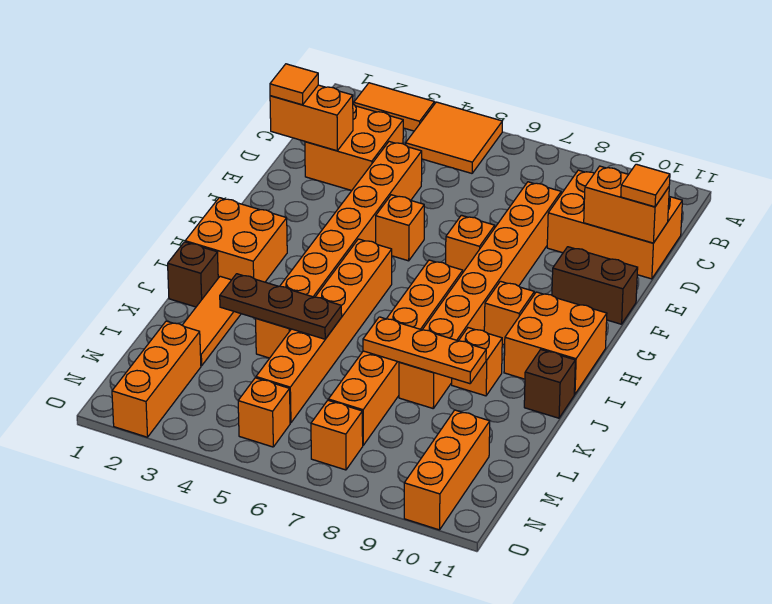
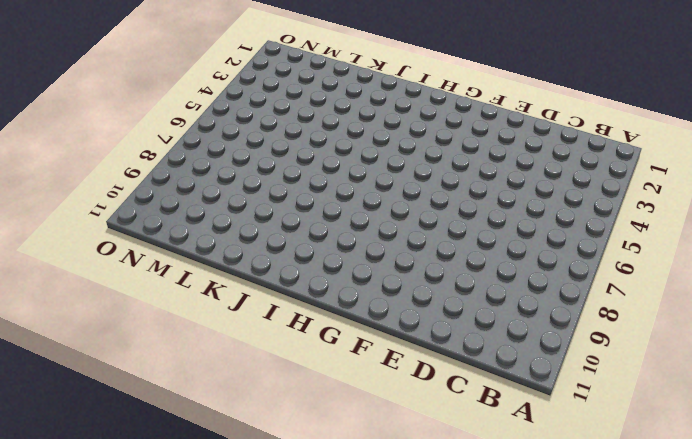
none -> orange tile A2:A3 level 1
none -> orange tile A4:B5 level 1
none -> orange brick C2:D3 level 1

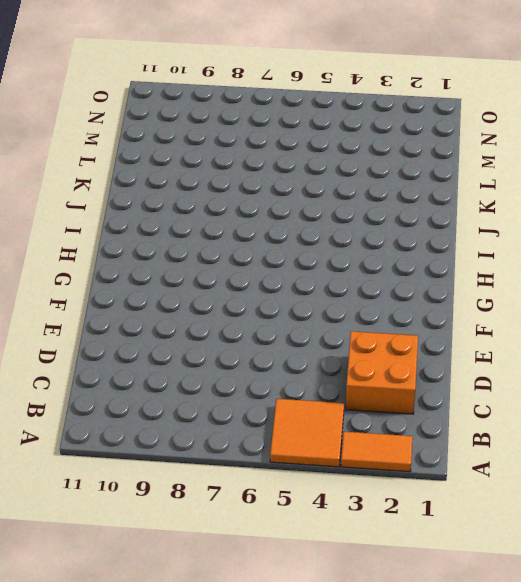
none -> orange brick C9:D11 level 1
none -> orange brick D4:K4 level 1
none -> orange brick D8:K8 level 1

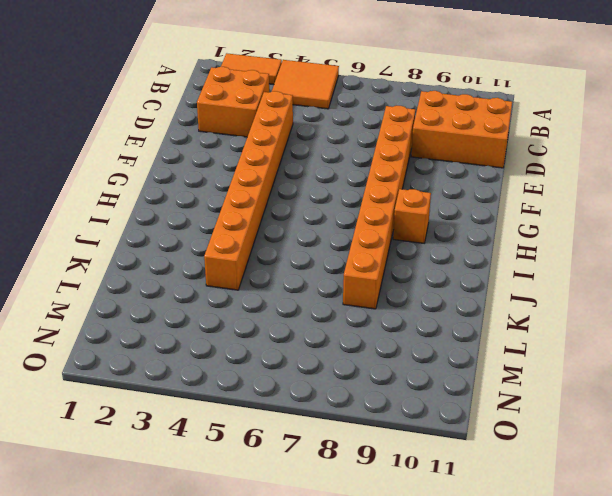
none -> orange brick F5 level 1
none -> orange brick F7 level 1
none -> brown brick F10:F11 level 1

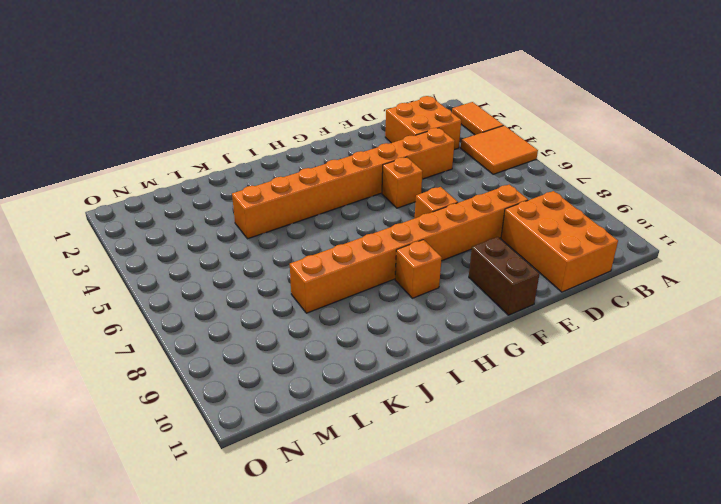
none -> orange brick H1:I2 level 1
none -> orange brick H5:M5 level 1
none -> orange brick H7:M7 level 1

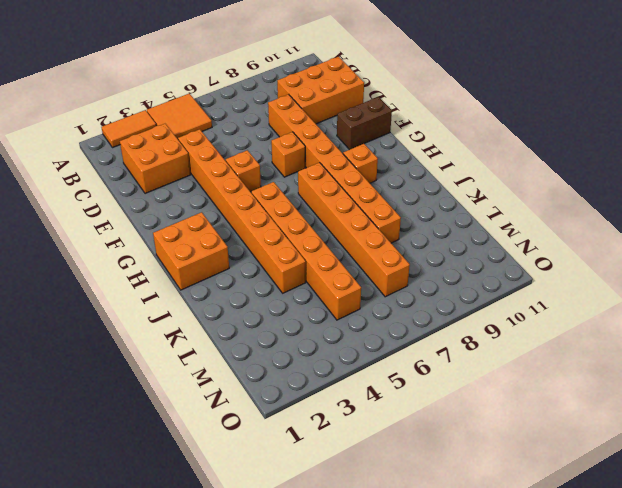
none -> orange brick H10:I11 level 1
none -> brown brick J1 level 1
none -> orange tile J2:L2 level 1

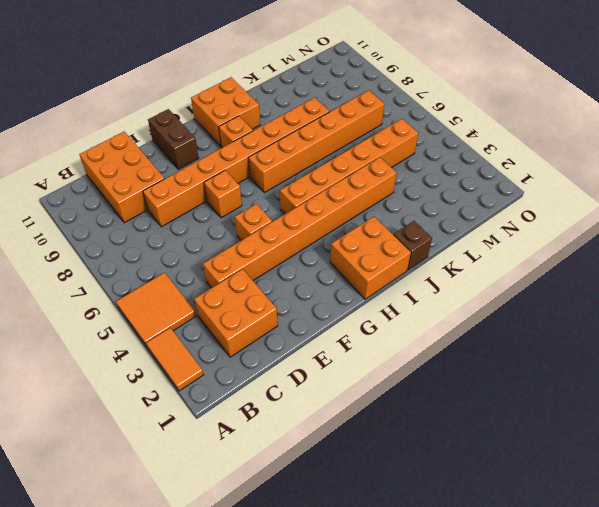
none -> orange tile J2:L2 level 1
none -> orange brick J9 level 1
none -> brown brick J11 level 1

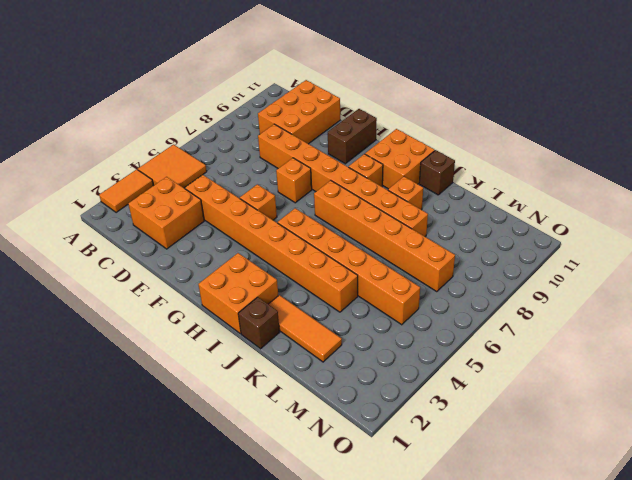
none -> orange brick M2:O2 level 1
none -> orange brick M10:O10 level 1
none -> orange brick N5 level 1

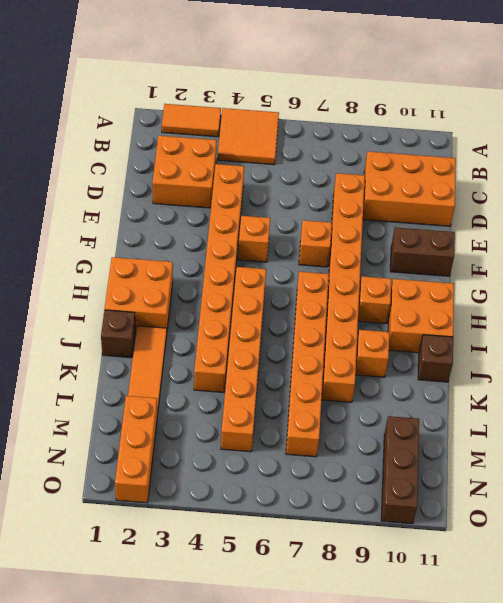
brown brick M10:O10 level 1 -> orange brick M10:O10 level 1
none -> orange brick N5 level 1
none -> orange brick N7 level 1
none -> orange brick D1:D2 level 2

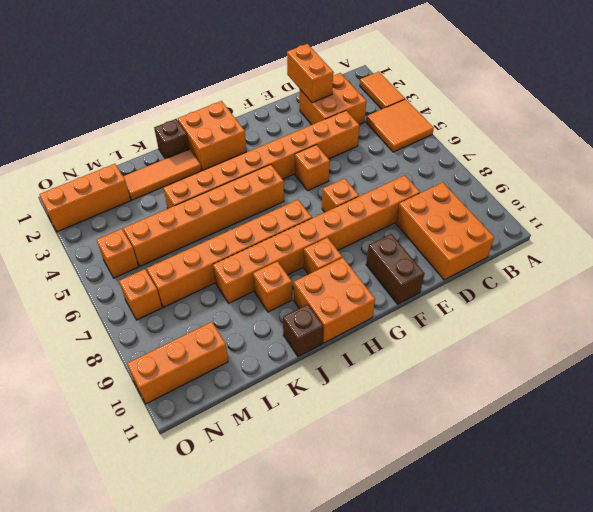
none -> orange brick D10:D11 level 2
none -> brown plate K3:K5 level 2
none -> orange plate K7:K9 level 2

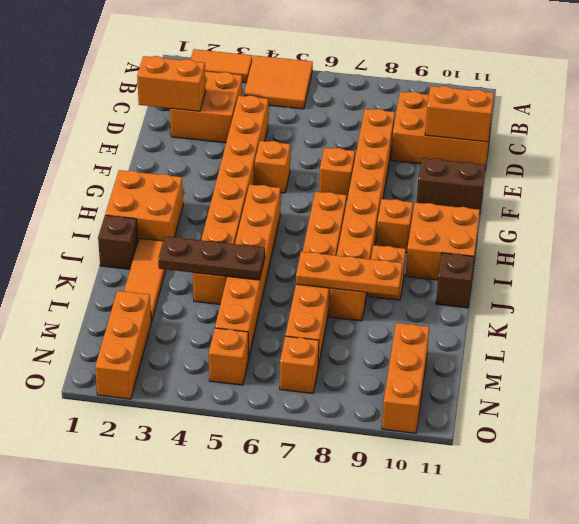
none -> orange tile D1 level 3
none -> orange tile D11 level 3

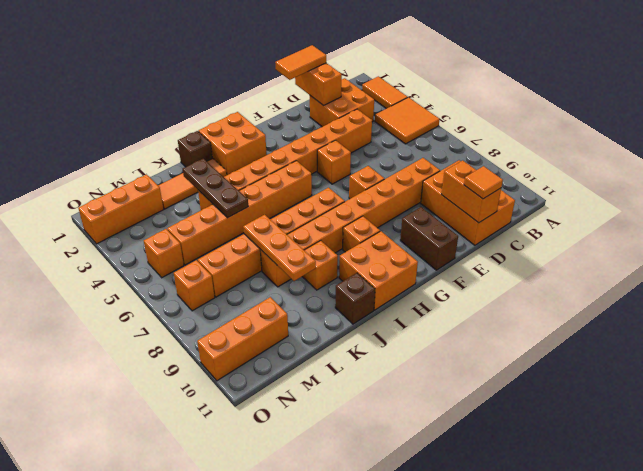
orange tile D1:E1 level 3 -> orange tile D1 level 3

